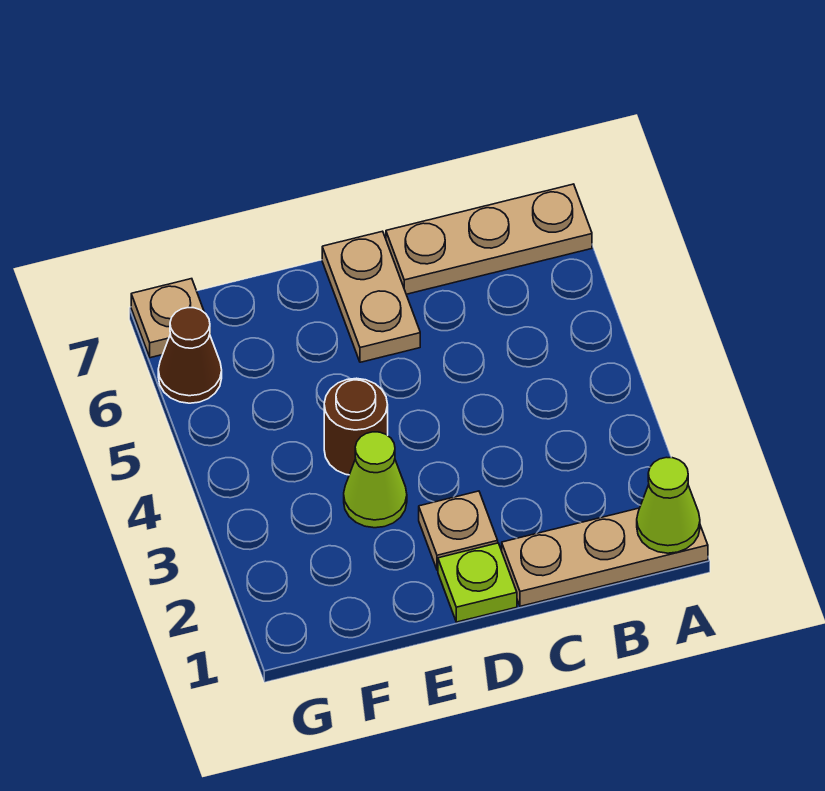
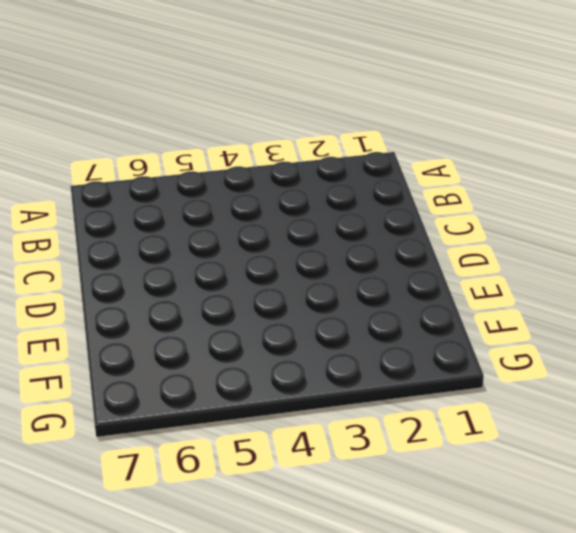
none -> tan plate A1:C1 level 1
none -> tan plate A7:C7 level 1

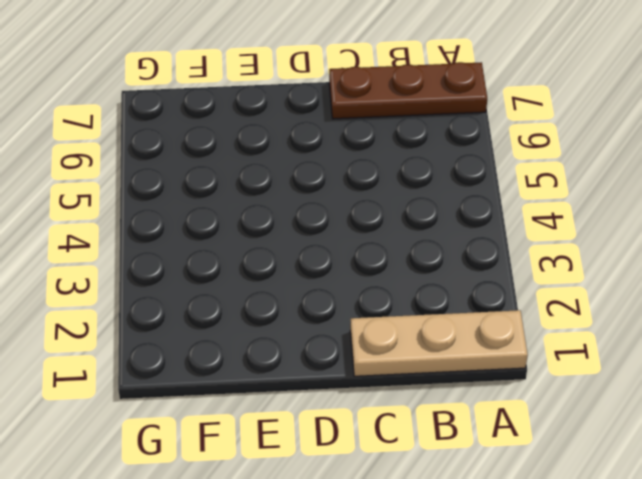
brown plate A7:C7 level 1 -> tan plate A7:C7 level 1
none -> lime plate D1 level 1
none -> tan plate D2 level 1

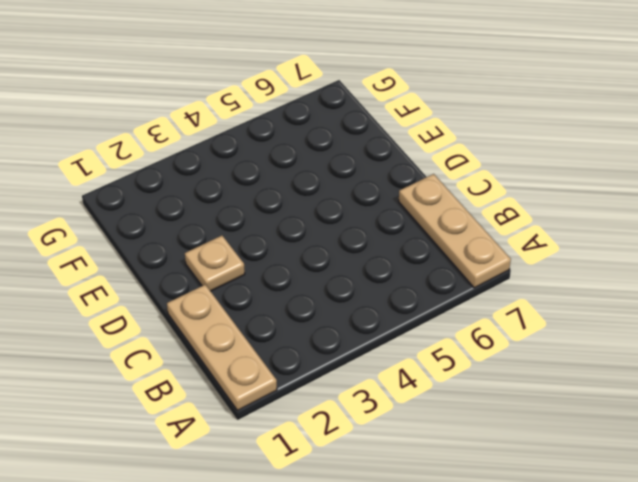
none -> lime plate D1 level 1
none -> tan plate D6:D7 level 1

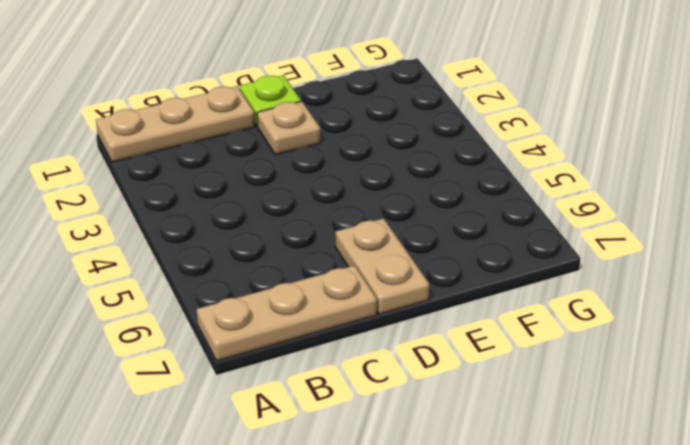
none -> lime cone E3 level 1
none -> brown round brick E4 level 1

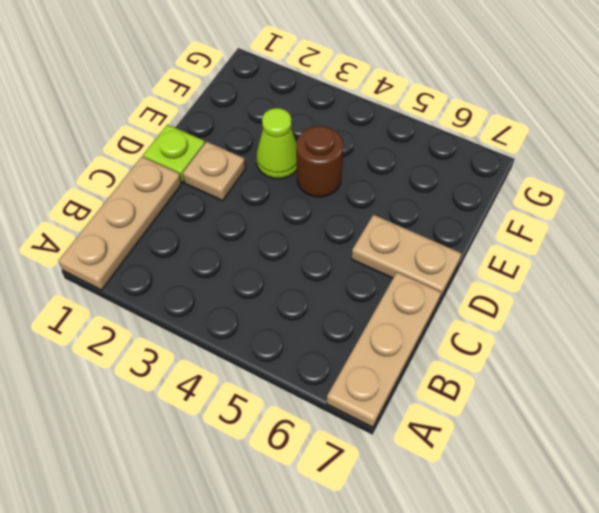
none -> brown cone G6 level 1
none -> tan plate G7 level 1

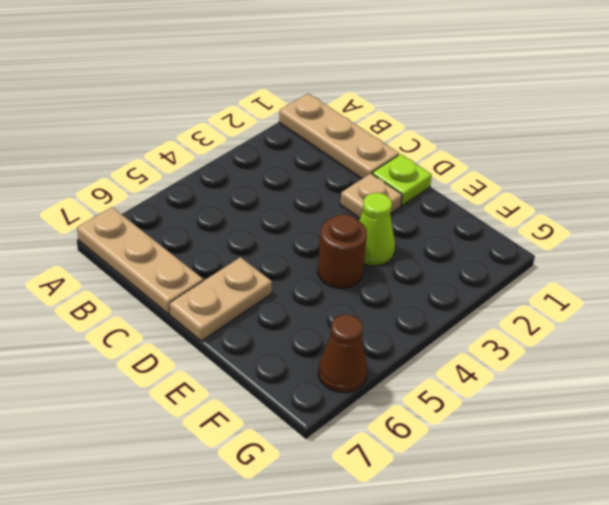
none -> tan plate G7 level 1
none -> lime cone A1 level 2

